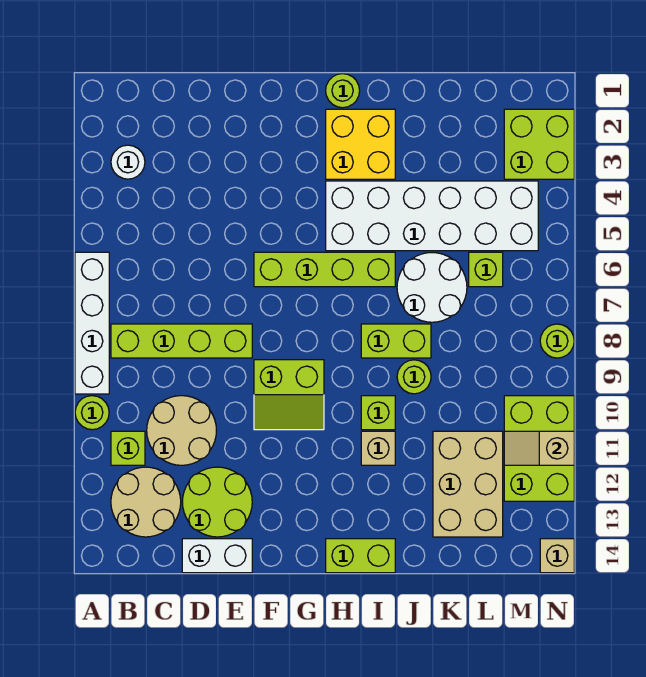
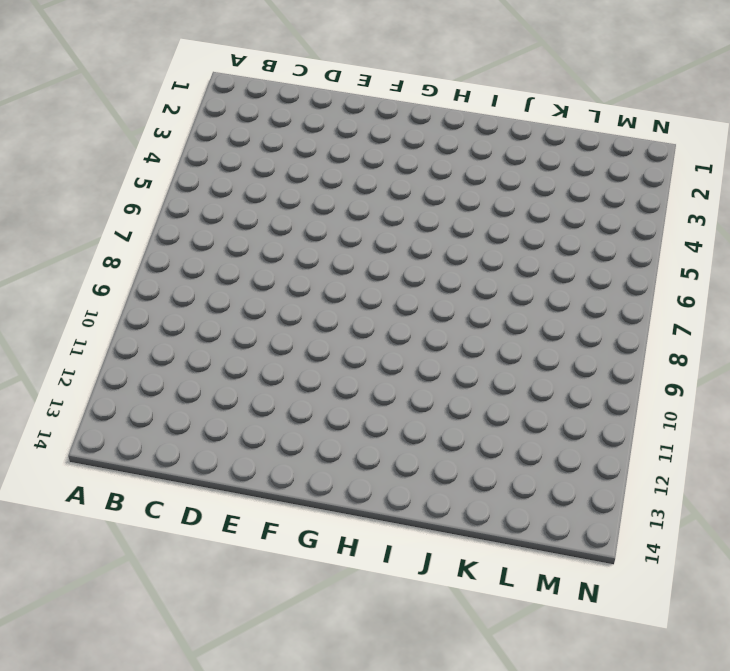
none -> white brick A6:A9 level 1
none -> lime round brick A10 level 1
none -> white round brick B3 level 1

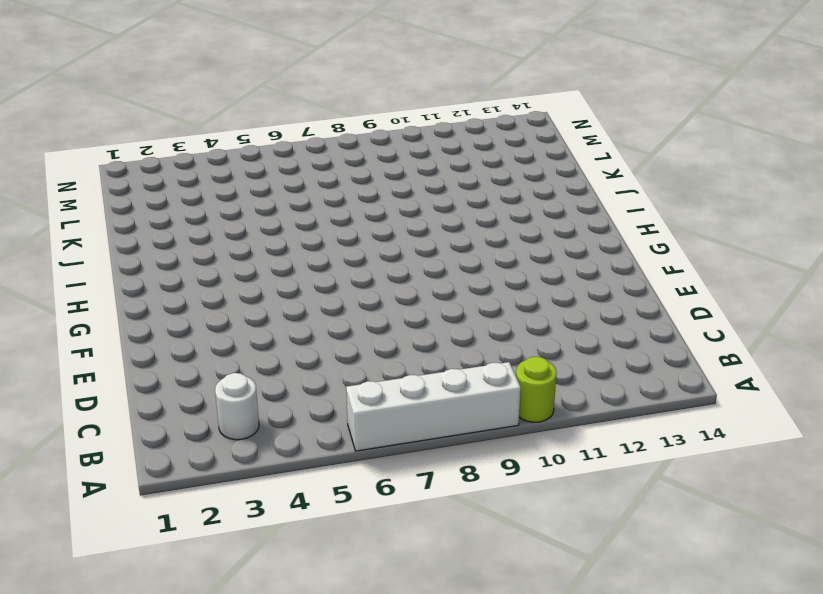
none -> lime brick B8:E8 level 1
none -> lime brick B11 level 1
none -> tan round brick B12:C13 level 1

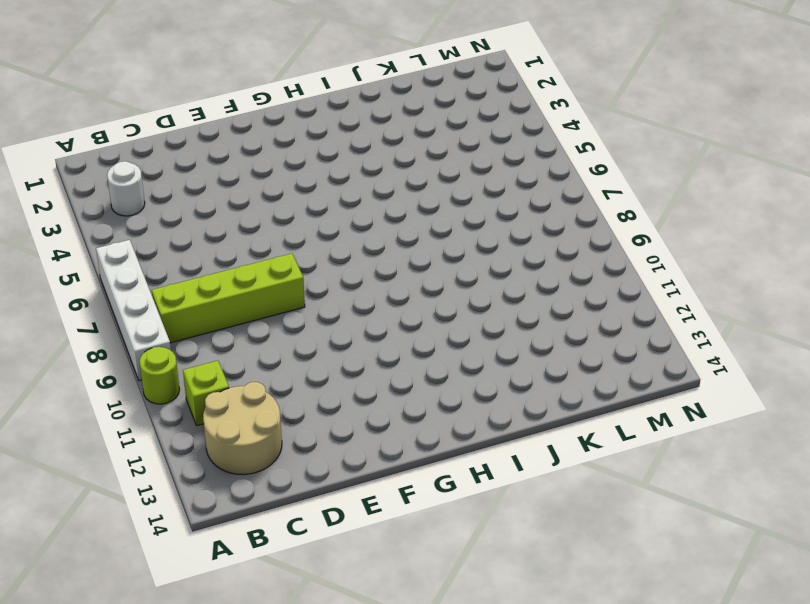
none -> tan round brick C10:D11 level 1
none -> lime round brick D12:E13 level 1
none -> white brick D14:E14 level 1

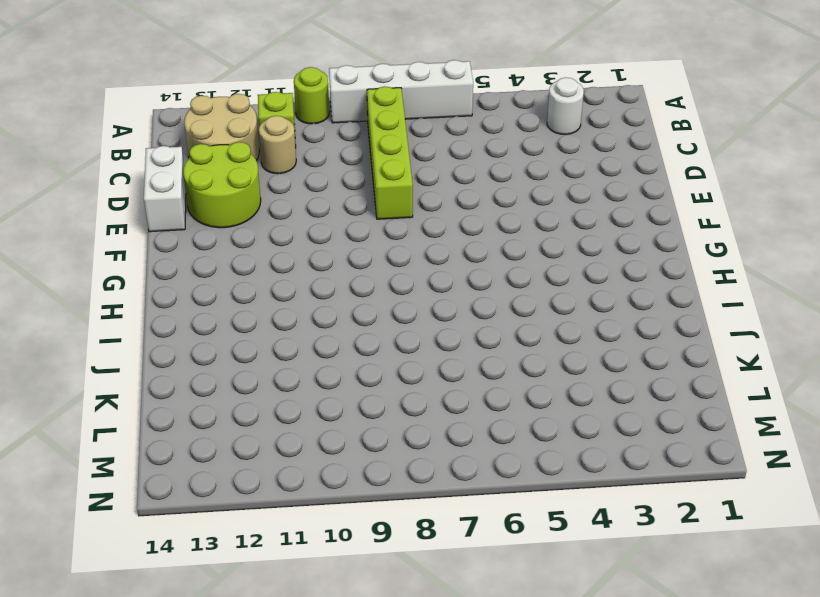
tan round brick C11 level 1 -> tan round brick C10:D11 level 1
none -> lime brick F6:I6 level 1
none -> lime slope F9:G10 level 1 top 9
none -> lime round brick H1 level 1

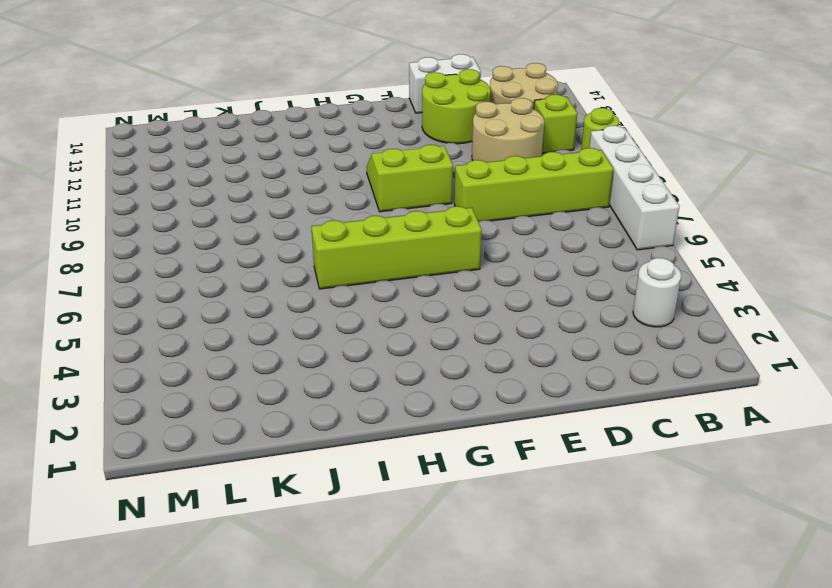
none -> lime round brick H1 level 1
none -> yellow brick H2:I3 level 1
none -> white brick H4:M5 level 1

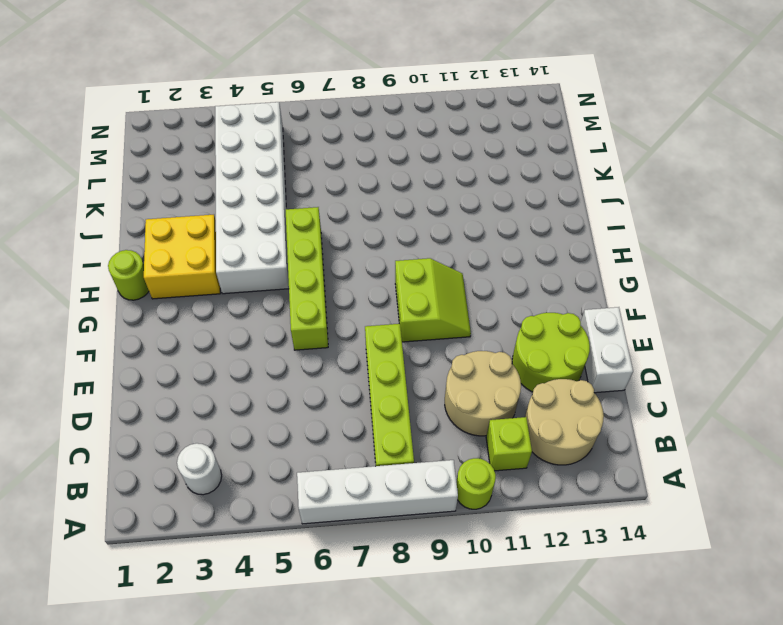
none -> lime brick H14:I14 level 1
none -> lime brick I8:J8 level 1
none -> lime brick I10 level 1

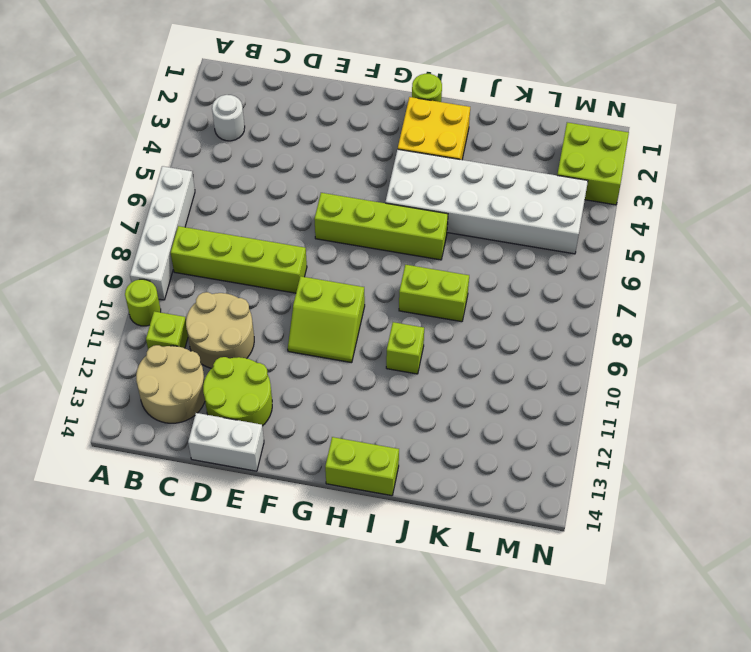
none -> tan brick I11 level 1
none -> white round brick J6:K7 level 1
none -> lime round brick J9 level 1

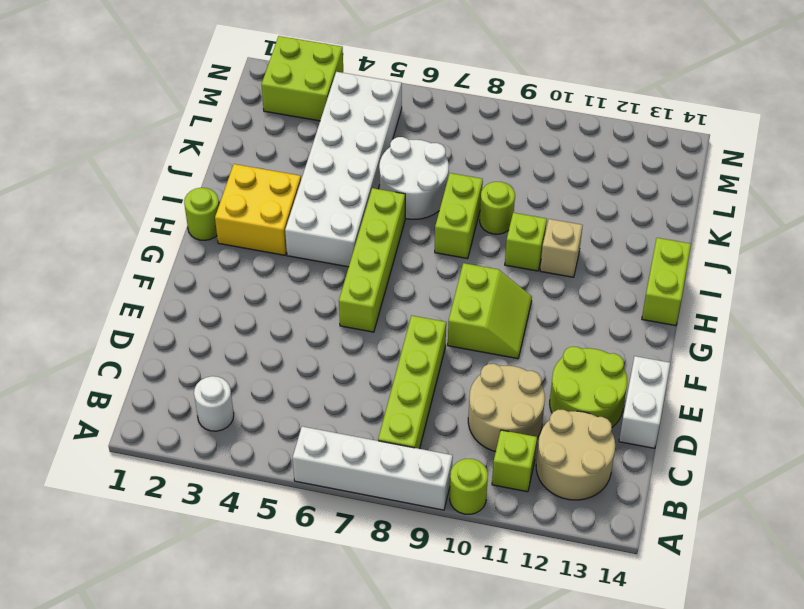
none -> tan brick K11:L13 level 1
none -> lime brick L6 level 1
none -> lime brick M10:N12 level 1

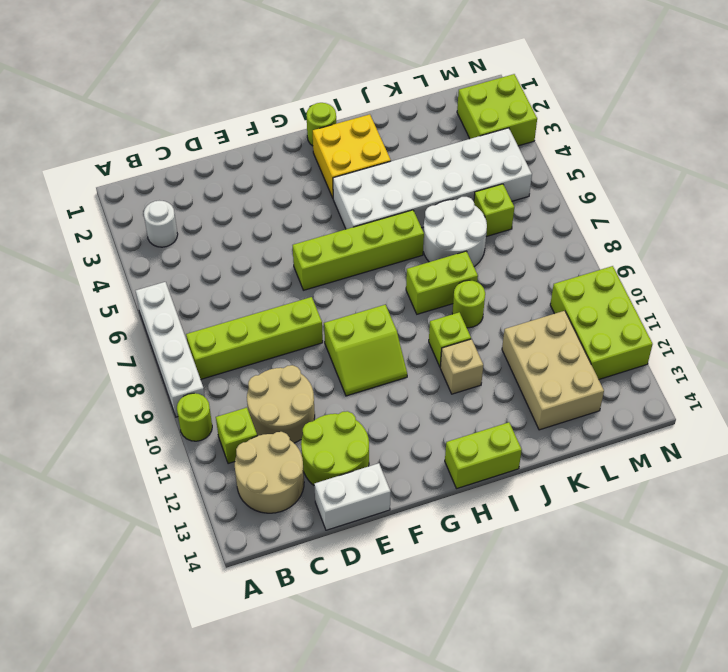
none -> lime round brick N8 level 1
none -> tan brick N14 level 1
none -> tan slope M11:N11 level 2 top N

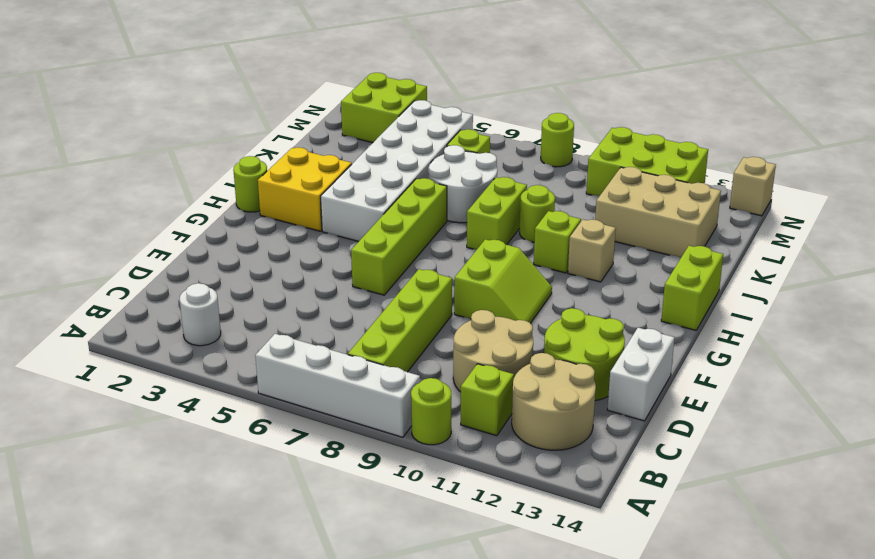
none -> tan slope M11:N11 level 2 top N

